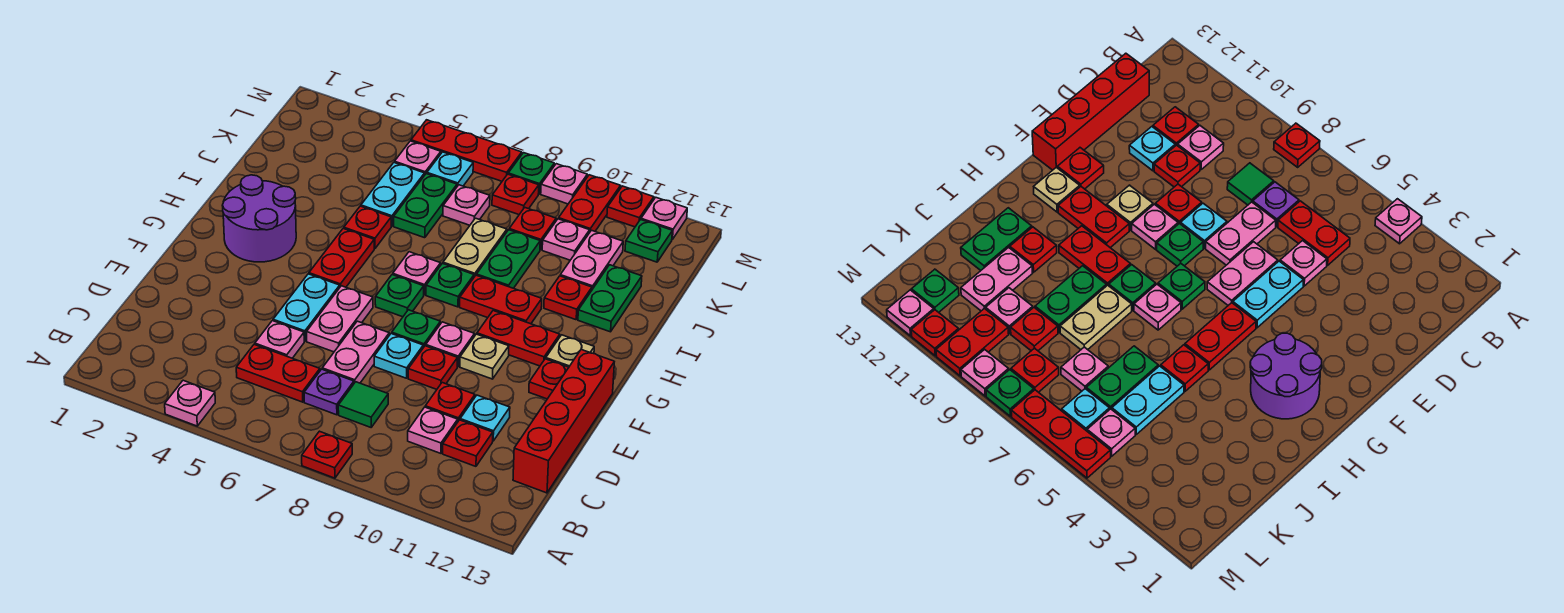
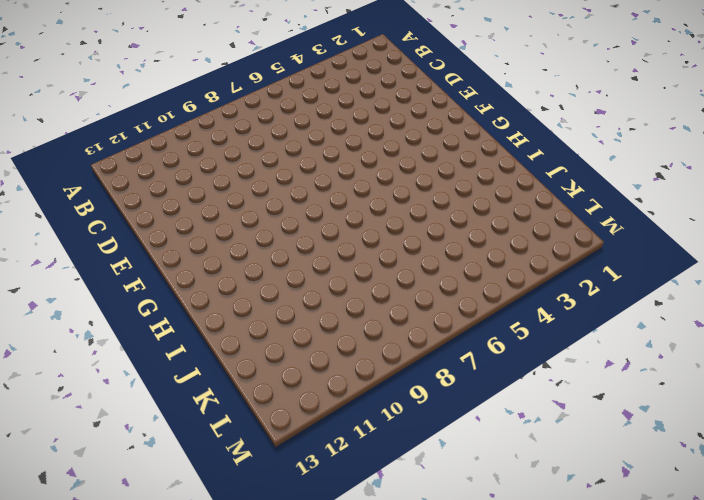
none -> pink plate A4 level 1
none -> red plate A8 level 1
none -> red plate C5:C6 level 1
none -> purple plate C7 level 1

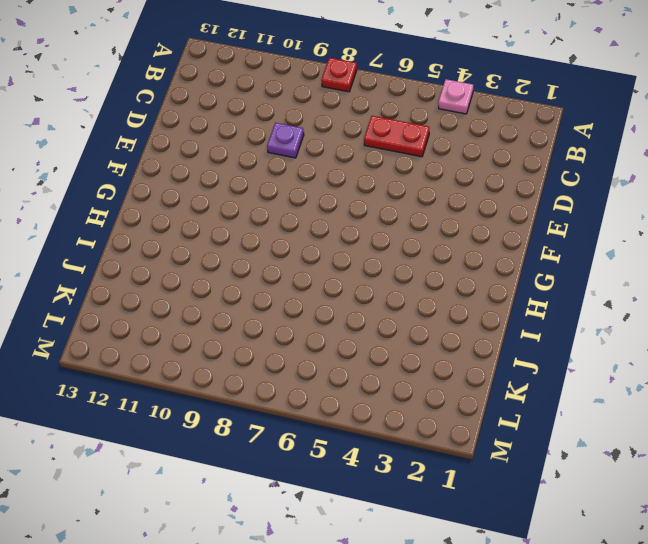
purple plate D9 level 1 -> purple plate C7 level 1
none -> green tile C8 level 1
none -> pink plate C10 level 1
none -> red plate C11 level 1
none -> red brick C13:F13 level 1

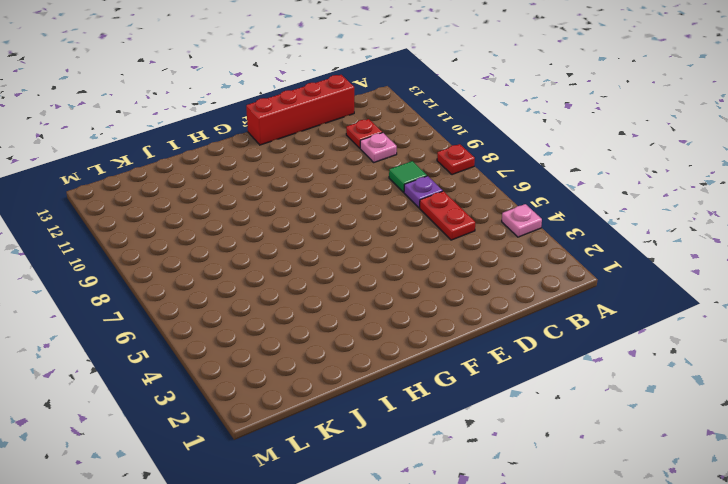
none -> pink plate D5 level 1
none -> pink plate D7:E7 level 1
none -> red plate D10 level 1
none -> cyan plate D11 level 1

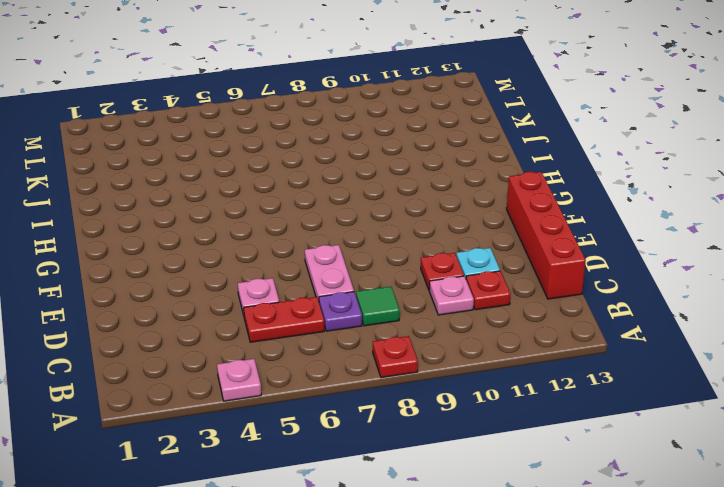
none -> cyan plate E5:F5 level 1
none -> pink plate E6:F6 level 1
none -> cyan plate E8 level 1
none -> red plate E9 level 1

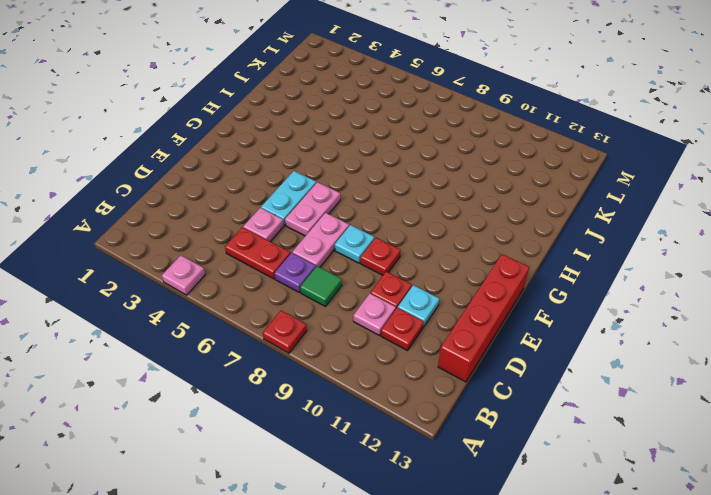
none -> green plate F8 level 1
none -> pink plate F9 level 1
none -> tan plate F10 level 1
none -> red plate F12 level 1

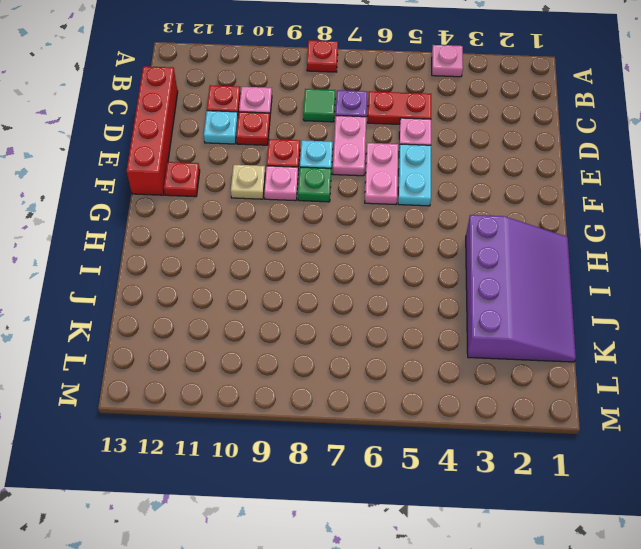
purple slope H1:K3 level 1 top 3 -> purple round brick G2:H3 level 1
none -> red plate G5:H5 level 1
none -> green plate G7 level 1
none -> red plate G10:G11 level 1
none -> tan plate G12 level 1

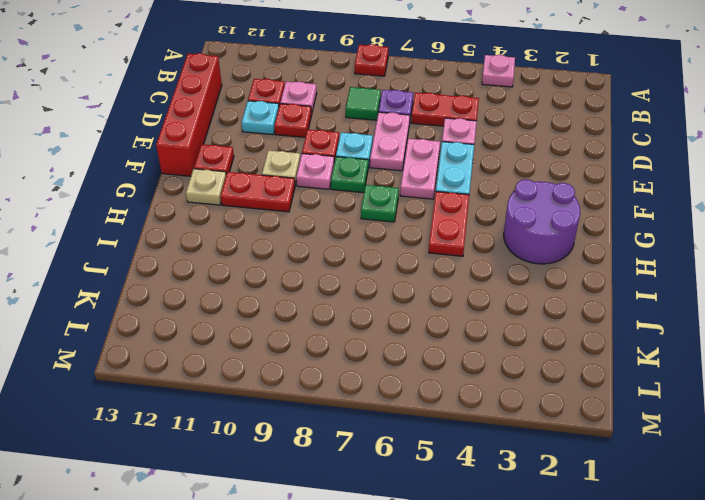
none -> pink plate H7 level 1
none -> green plate H8 level 1
none -> red plate H9:H10 level 1
none -> red plate I5 level 1

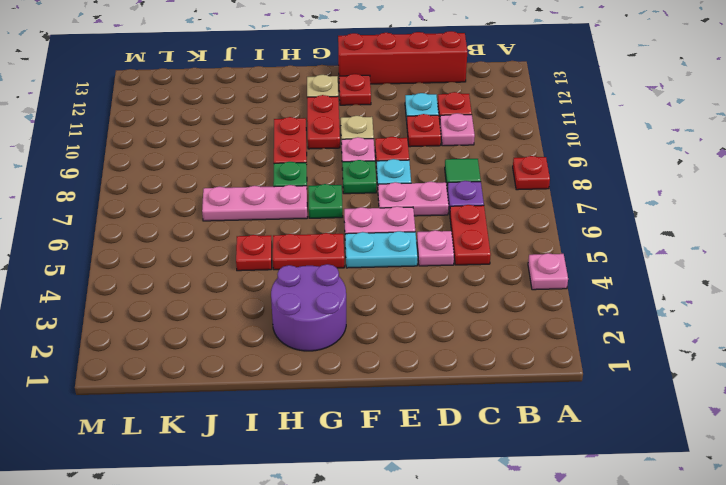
pink plate H7:J7 level 1 -> pink plate H7 level 1
none -> tan plate I8:J8 level 1
none -> green plate I9:J9 level 1
none -> red plate I11 level 1
none -> green plate I12:J12 level 1

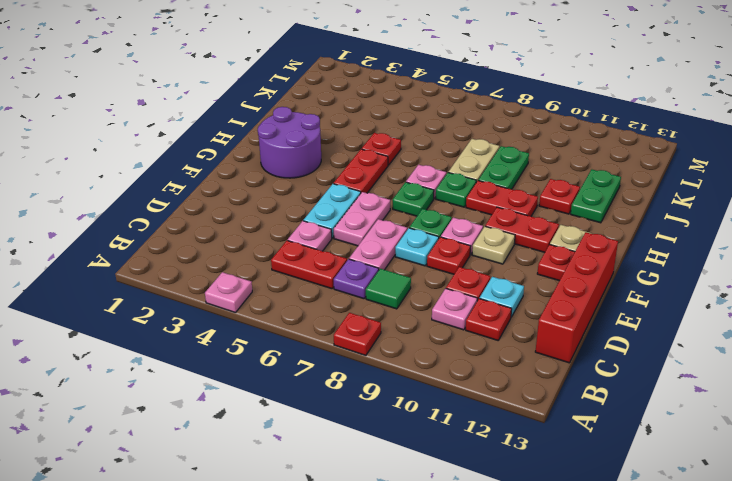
none -> cyan plate J5:K5 level 1
none -> green plate J6:K6 level 1
none -> pink plate J11:K11 level 1
none -> pink plate K7 level 1

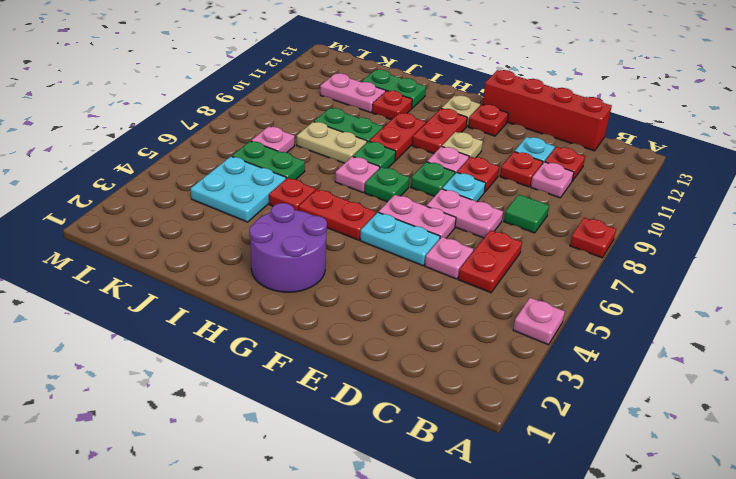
cyan plate J4:K5 level 1 -> cyan plate J5:K5 level 1
none -> purple plate C7 level 1
none -> red plate K9 level 1
none -> pink plate K10 level 1
none -> pink plate L5 level 1

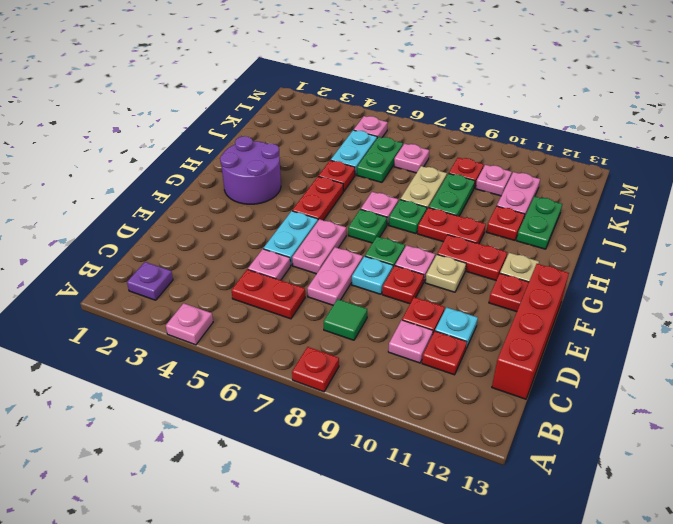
purple plate B2 level 1 -> purple plate C7 level 1
none -> cyan plate L6 level 1
none -> red plate L8 level 1
none -> red plate L10:M10 level 1
none -> green plate L12 level 1

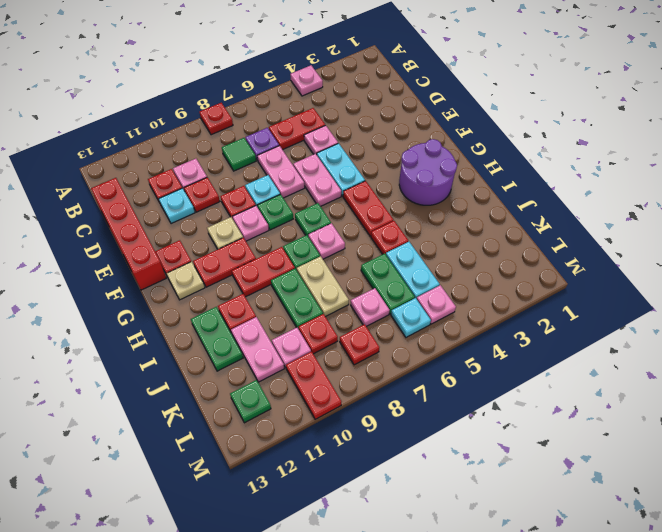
none -> red plate M5:M7 level 1
none -> green plate M8 level 1
none -> pink plate M9 level 1
none -> red plate M11 level 1

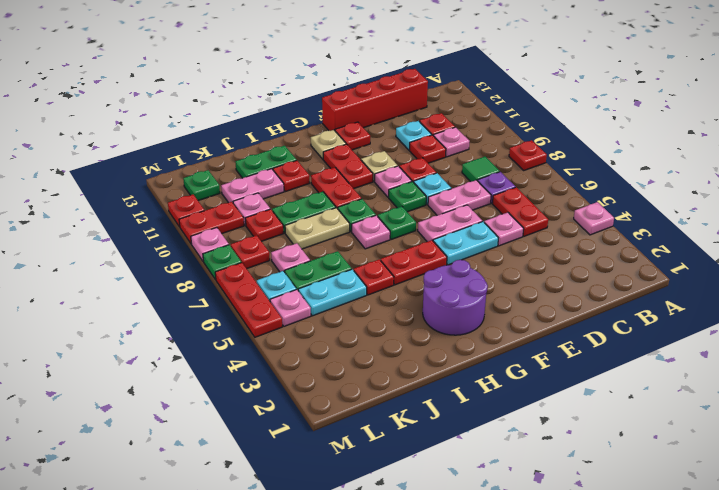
none -> pink plate M12 level 1

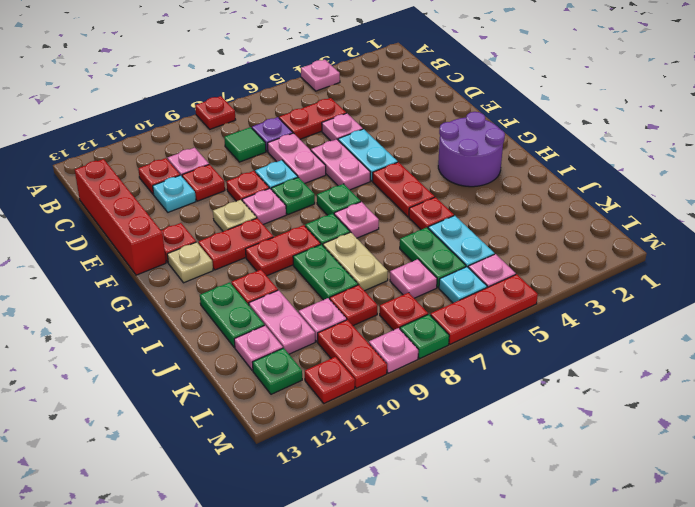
pink plate K12 level 1 -> pink plate M12 level 1

